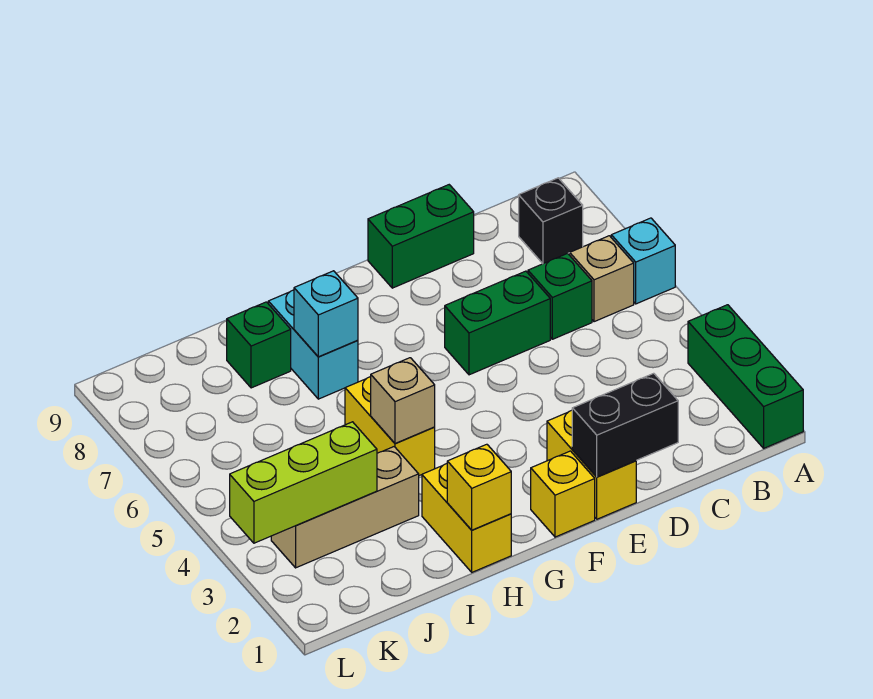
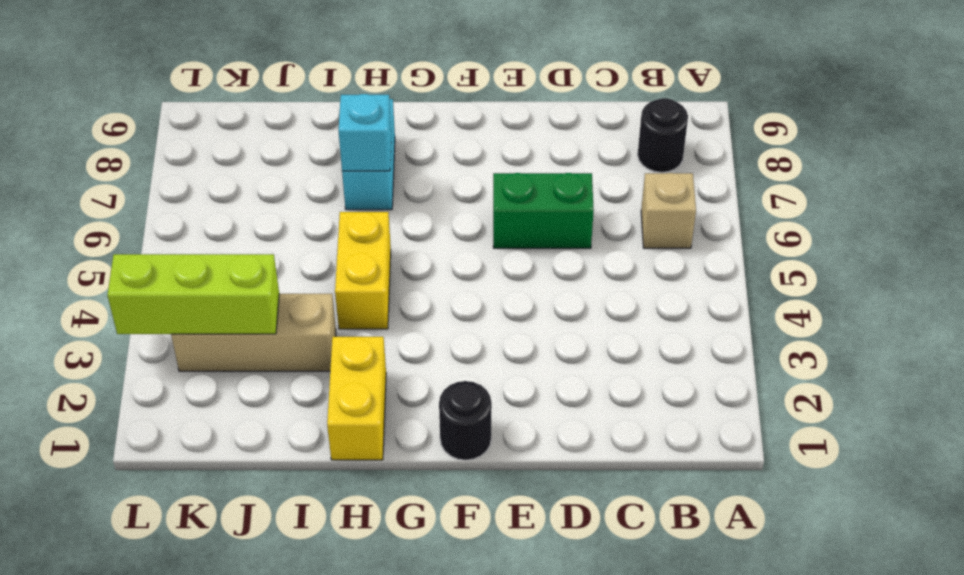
black round brick B8 level 1 -> black brick B8 level 1
black round brick F1 level 1 -> yellow brick F1 level 1
none -> green brick A1:A3 level 1
none -> cyan brick A6 level 1
none -> green brick C6 level 1

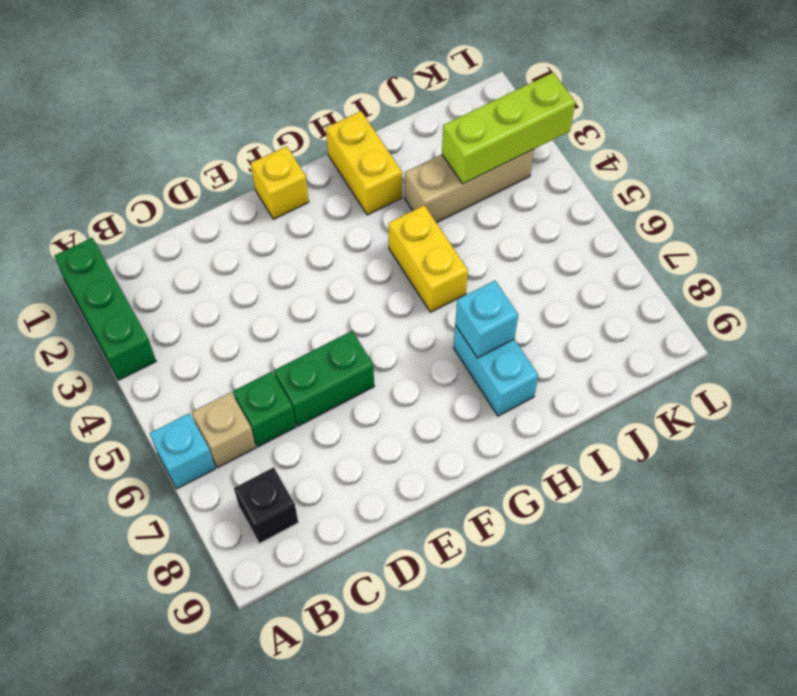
none -> green brick D9:E9 level 1
none -> yellow brick E1:E2 level 1
none -> green brick I8 level 1

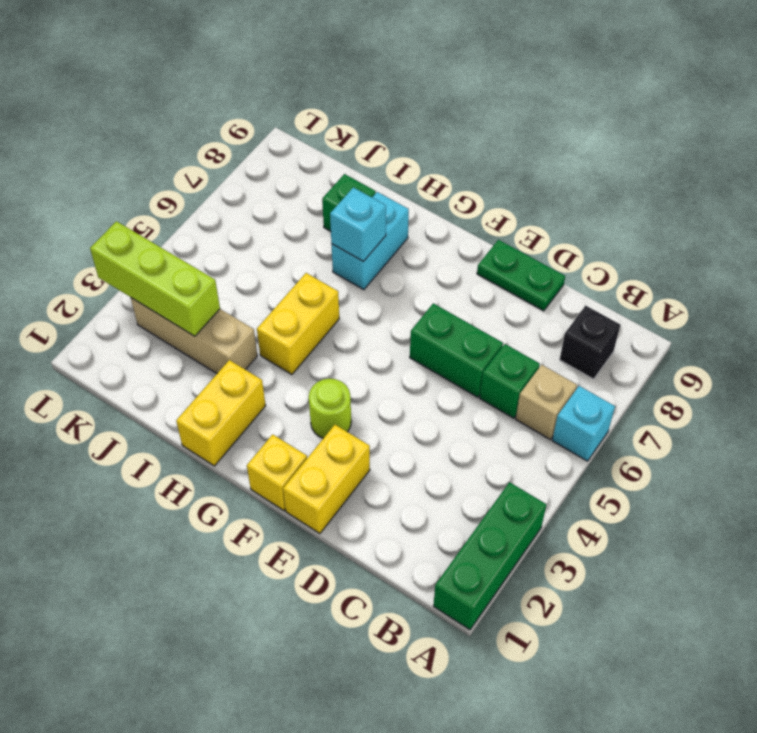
green plate D9:E9 level 1 -> green brick D9:E9 level 1
lime round brick F3 level 1 -> none
none -> black brick D1:E1 level 2
none -> yellow brick H1 level 2
none -> tan brick H4 level 2

